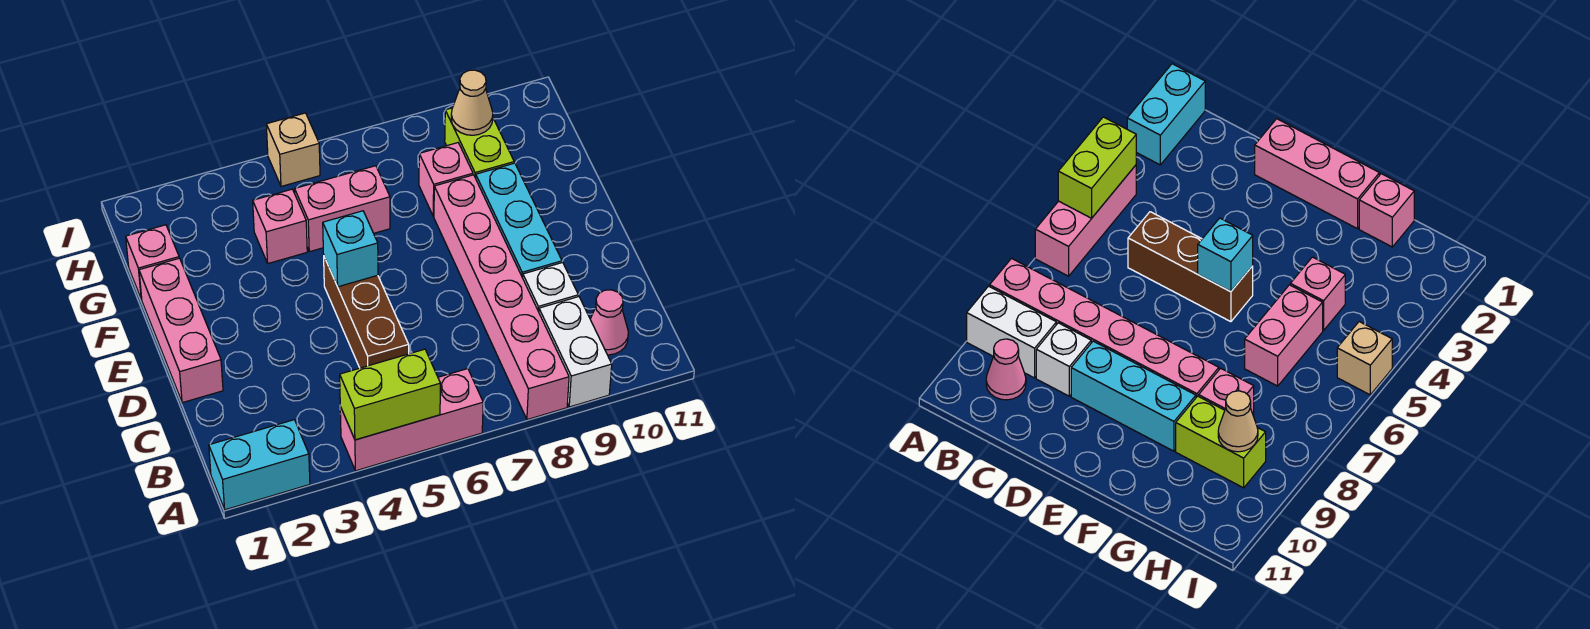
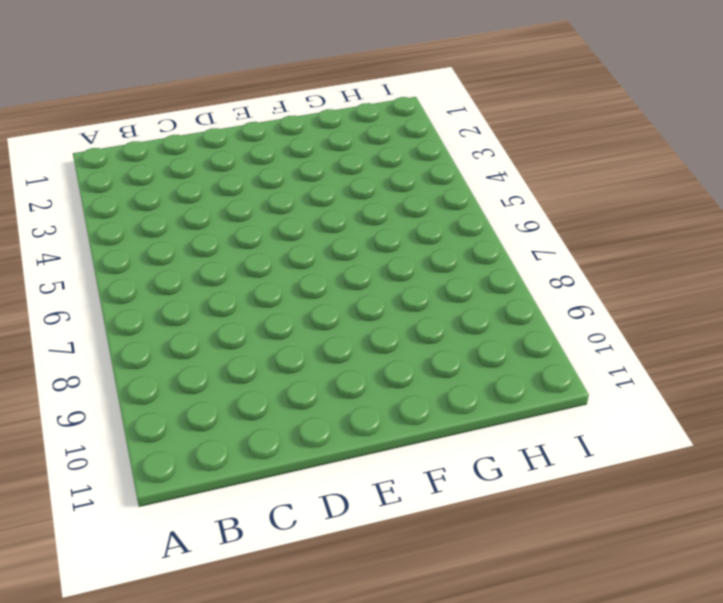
none -> cyan brick A1:A2 level 1
none -> pink brick A4:A6 level 1
none -> pink brick A8:F8 level 1

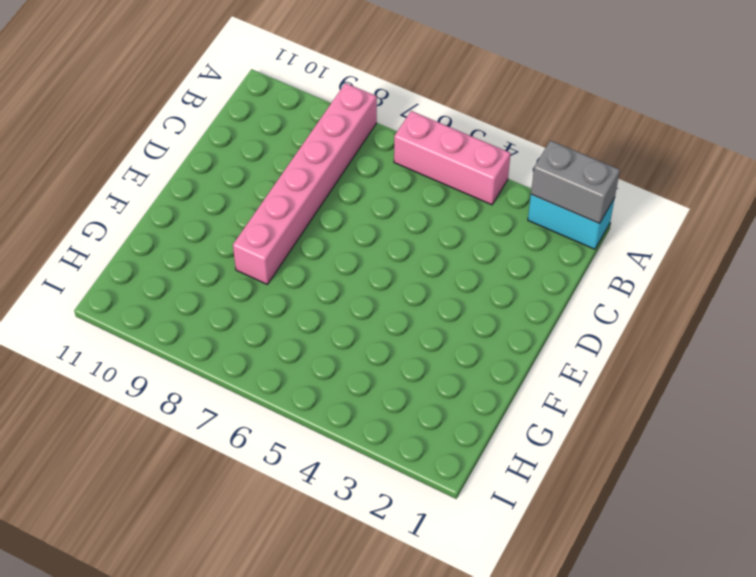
grey brick A1:A2 level 2 -> none
none -> white brick A9:B9 level 1
none -> pink cone B10 level 1
none -> brown brick C5:E5 level 1

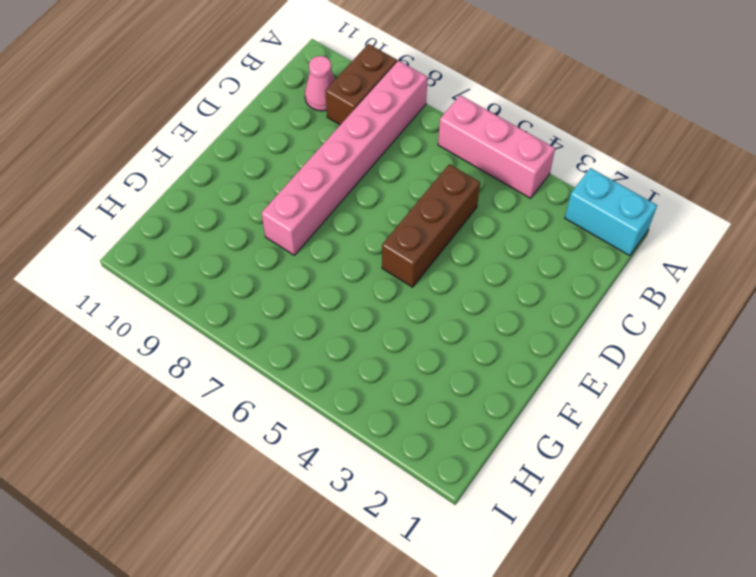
brown brick A9:B9 level 1 -> white brick A9:B9 level 1
none -> white brick C9 level 1
none -> pink brick D1:F1 level 1
none -> cyan brick D9:F9 level 1

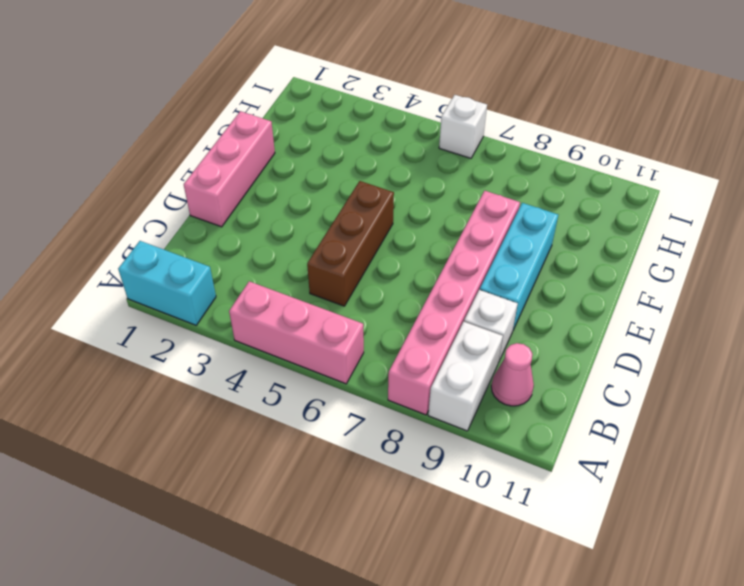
white brick I6 level 1 -> none
none -> pink brick G1 level 1
none -> pink brick G4 level 1
none -> pink brick G5:G6 level 1

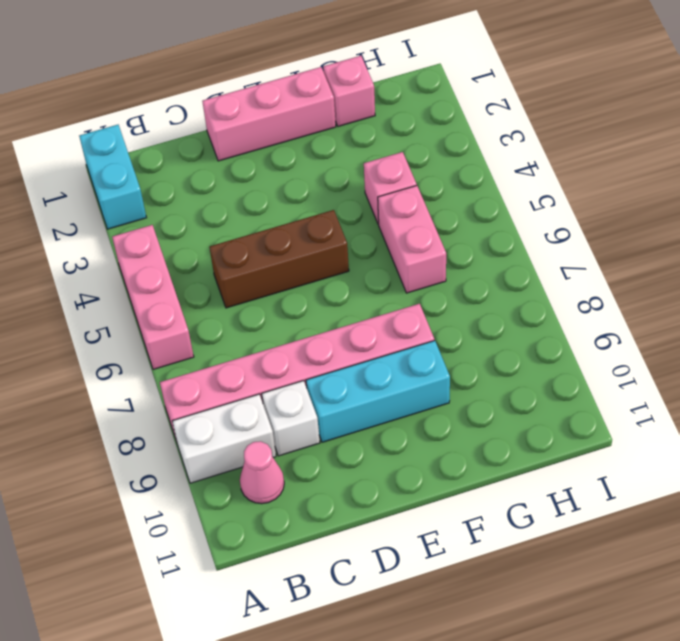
none -> pink brick G8 level 1
none -> lime brick G9:H9 level 1
none -> tan brick I5 level 1

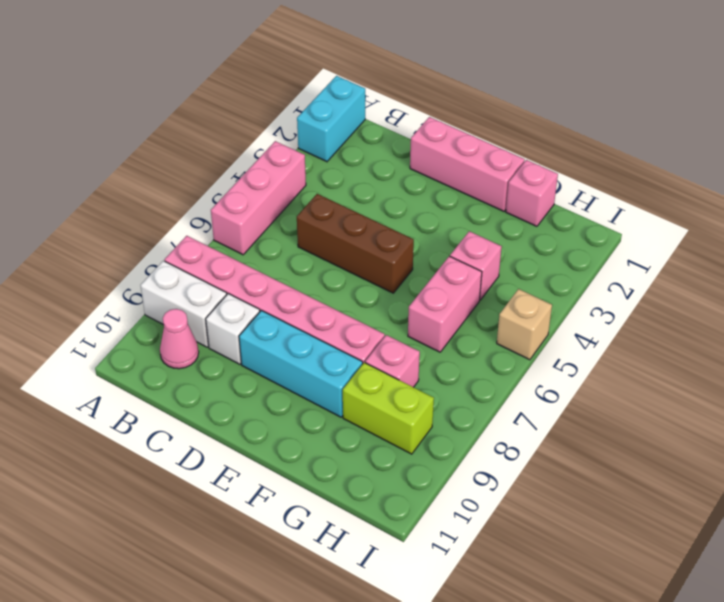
none -> lime brick A4:A5 level 2
none -> cyan brick E5 level 2
none -> tan cone H9 level 2

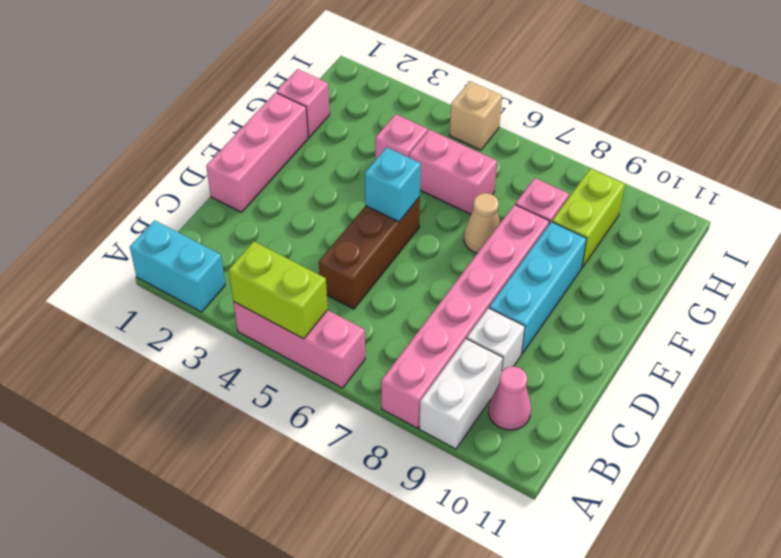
tan cone F7 level 1 -> tan cone H9 level 2

